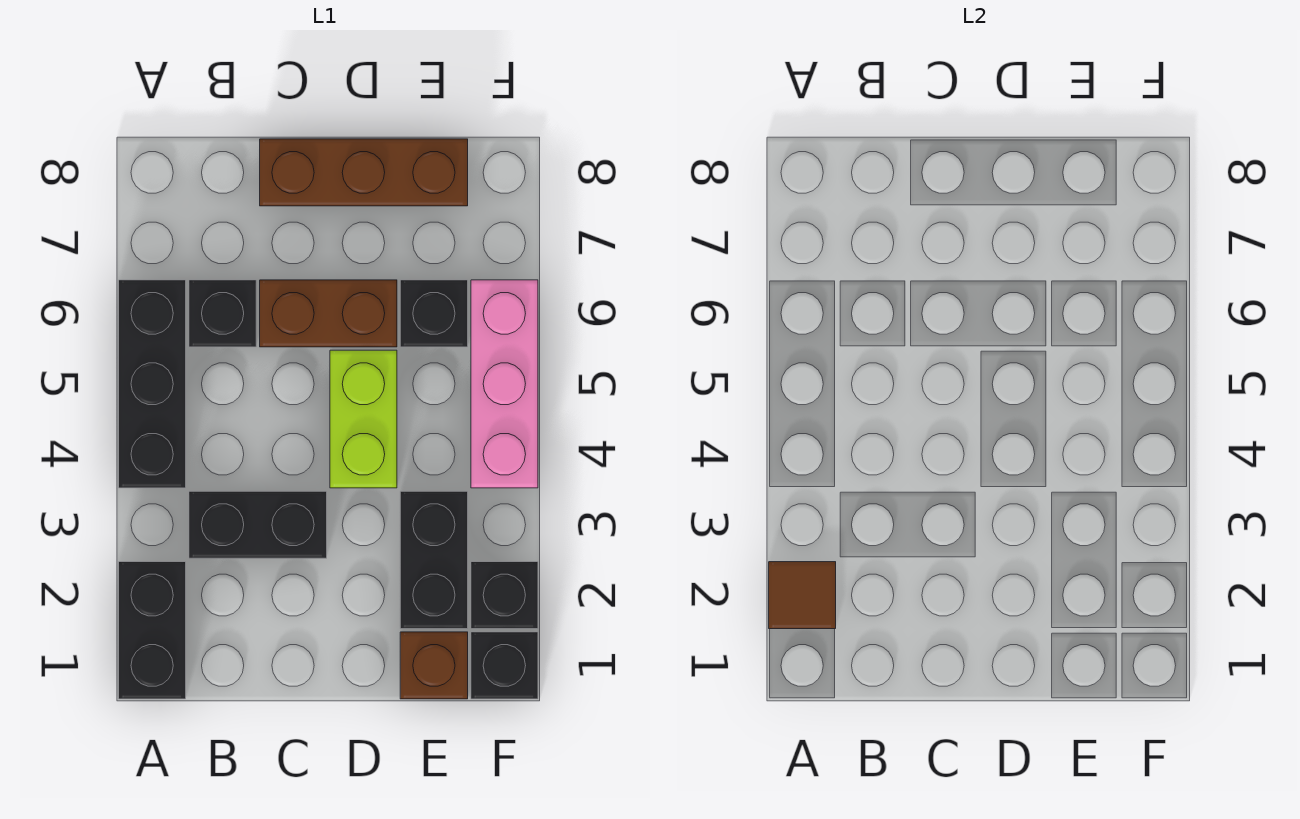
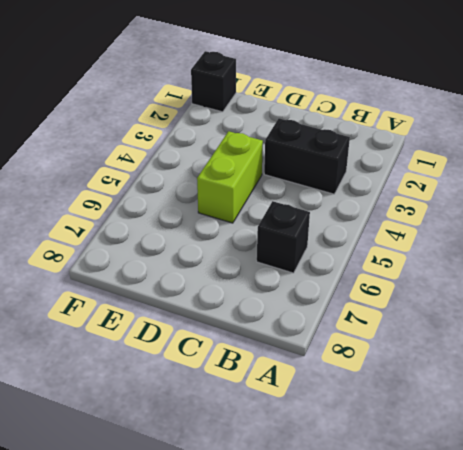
none -> black brick A1:A2 level 1
none -> black brick A4:A6 level 1
none -> brown brick C6:D6 level 1

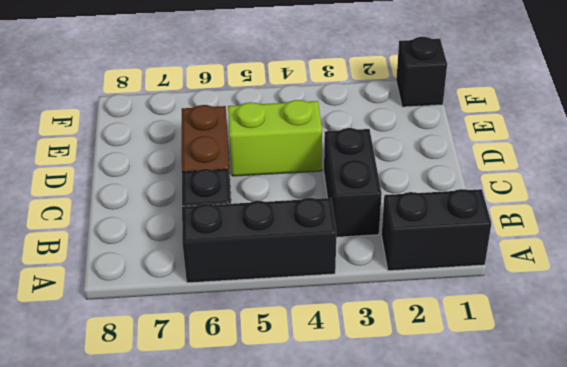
none -> brown brick C8:E8 level 1
none -> brown brick E1 level 1
none -> black brick E2:E3 level 1

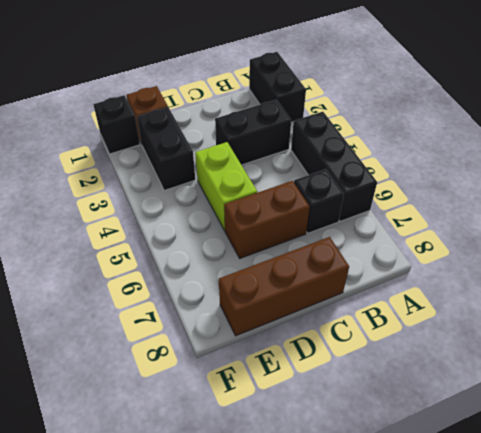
none -> black brick E6 level 1
none -> black brick F2 level 1
none -> pink brick F4:F6 level 1

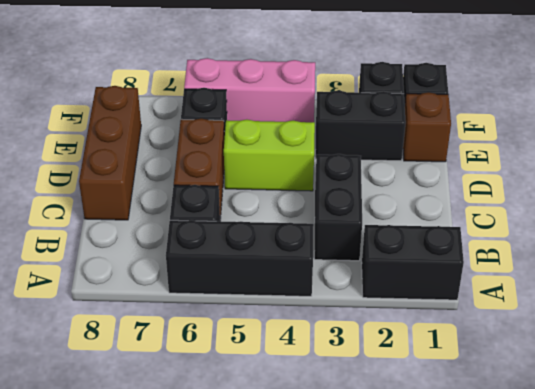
none -> brown tile A2 level 2

